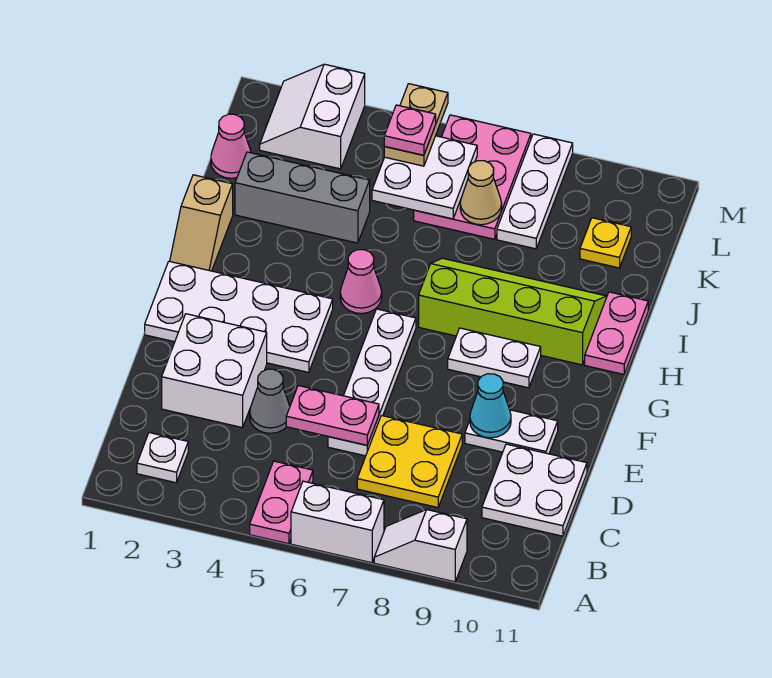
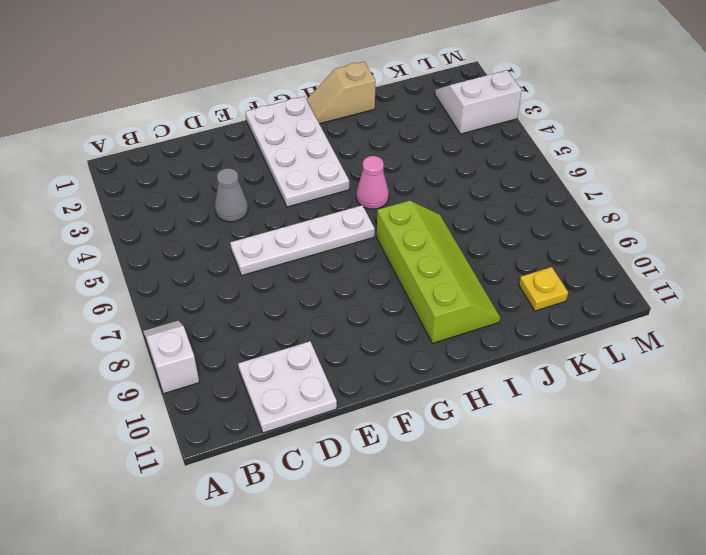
none -> pink plate A5:B5 level 1
none -> white brick A6:A7 level 1
none -> white plate B2 level 1

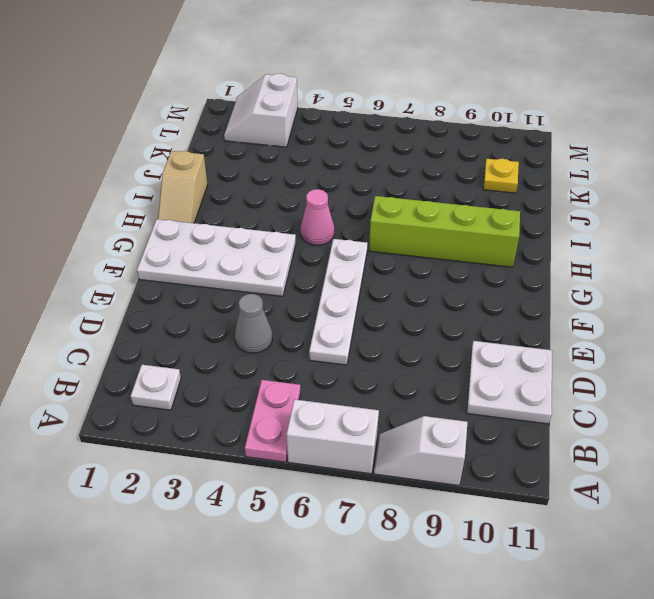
none -> yellow plate C7:D8 level 1
none -> white brick D2:E3 level 1
none -> white plate E9:E10 level 1

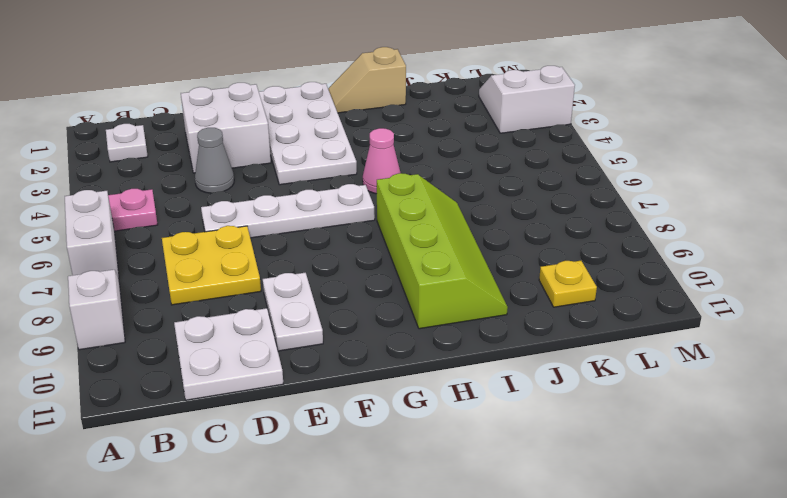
none -> white plate G8:G9 level 1
none -> pink plate H11:I11 level 1
none -> grey brick J2:J4 level 1

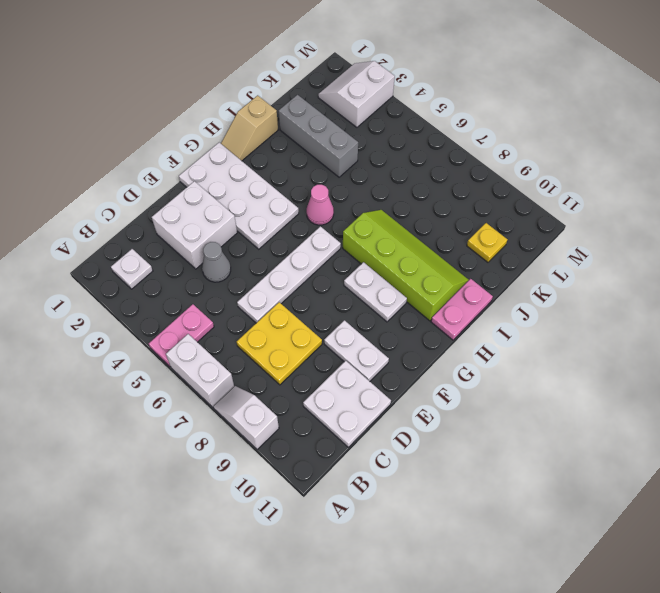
none -> pink cone K1 level 1
none -> pink plate K6:M7 level 1
none -> white plate K8:M8 level 1

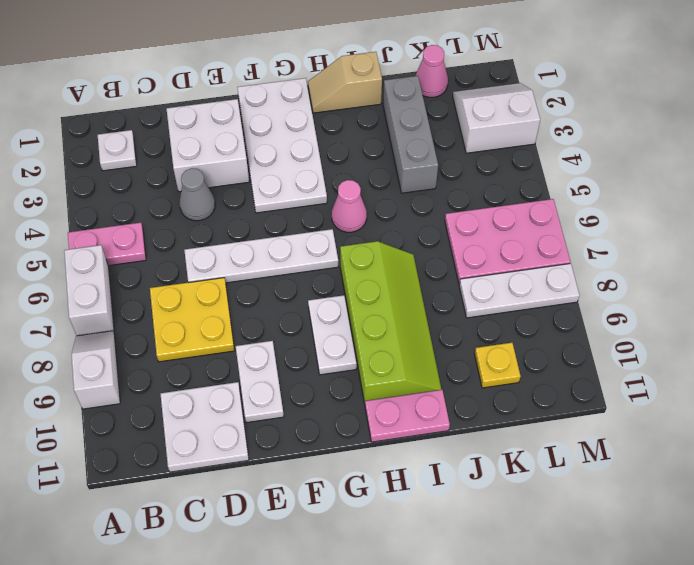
none -> pink plate D5:D6 level 2
none -> cyan cone E9 level 2
none -> white plate K5:L6 level 2

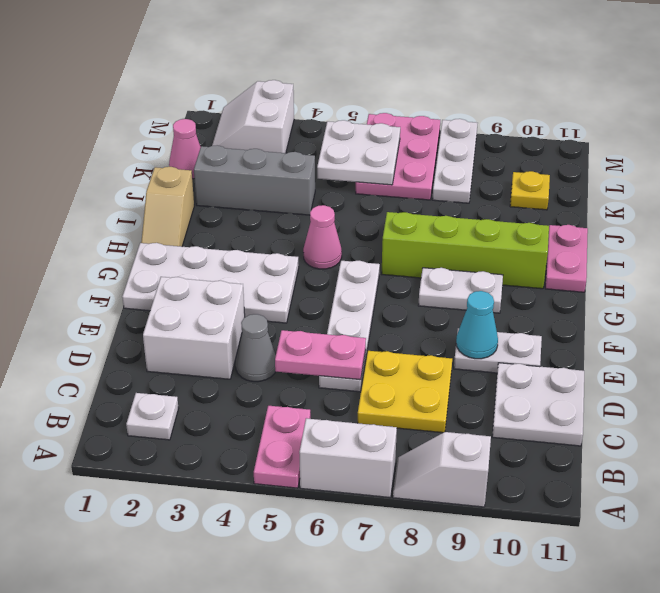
none -> tan cone K7 level 2
none -> tan plate L5:M5 level 3
none -> pink plate L5 level 4

